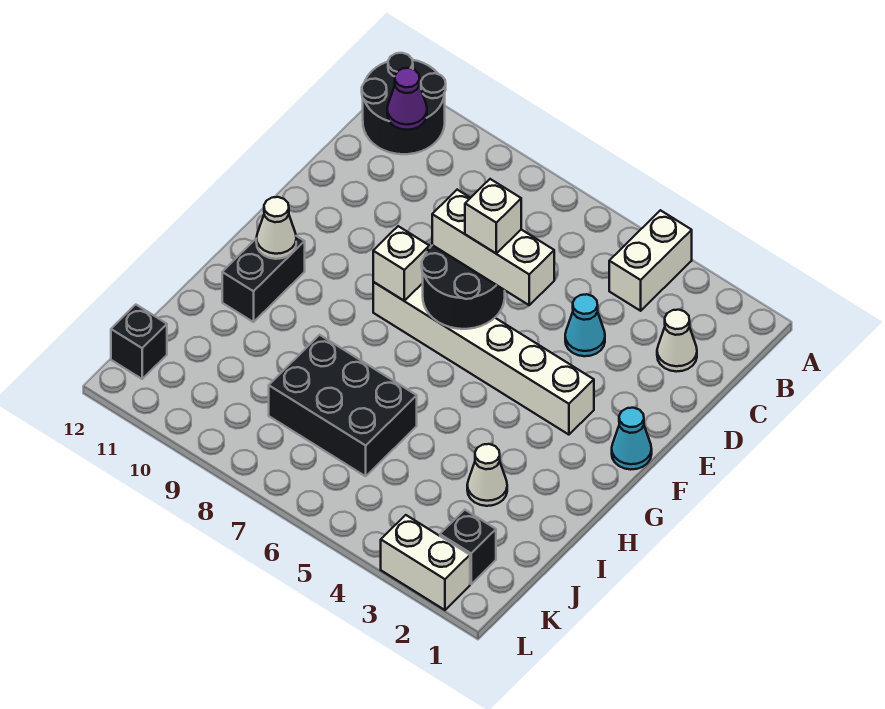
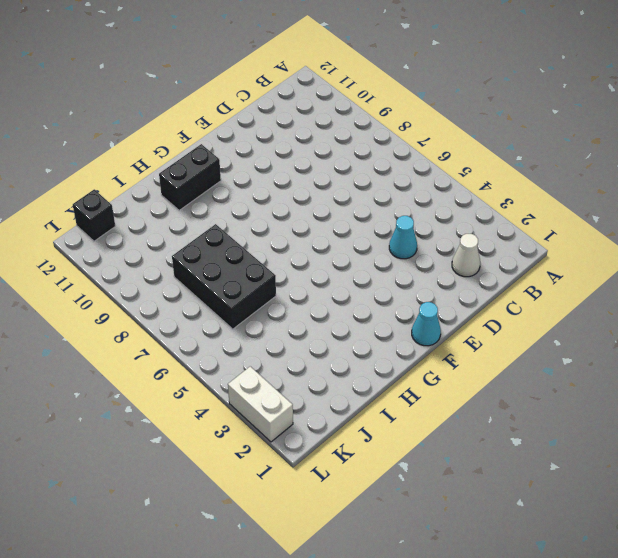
none -> white brick A4:B4 level 1
none -> black round brick A11:B12 level 1
none -> white brick F3:F8 level 1

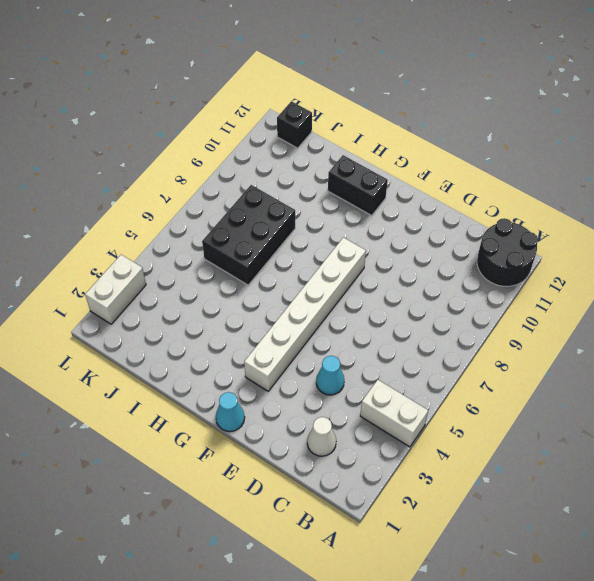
none -> white cone I3 level 1
none -> black brick K2 level 1
none -> purple cone B11 level 2

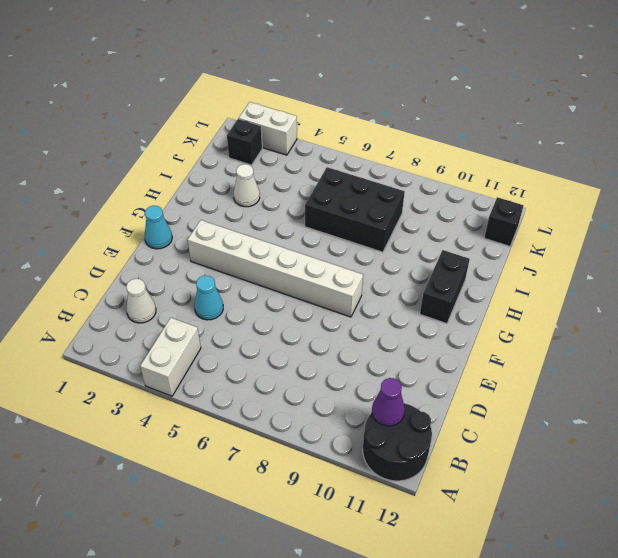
none -> black round brick E6:F7 level 2
none -> white brick F8 level 2
none -> white cone G11 level 2

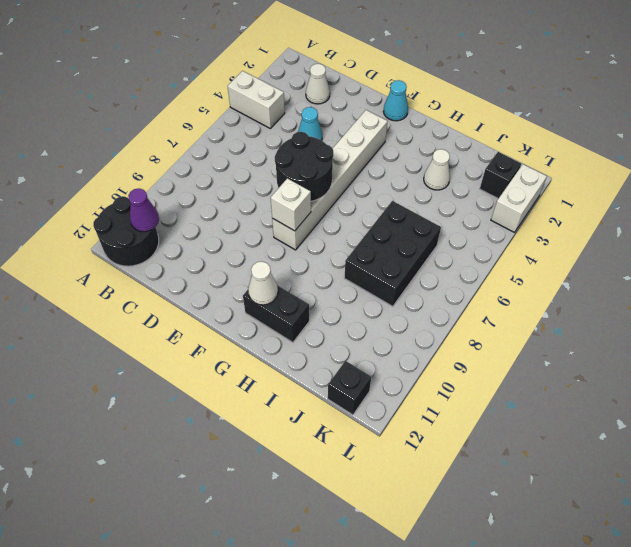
none -> white brick E5:E7 level 3
none -> white brick E6 level 4

